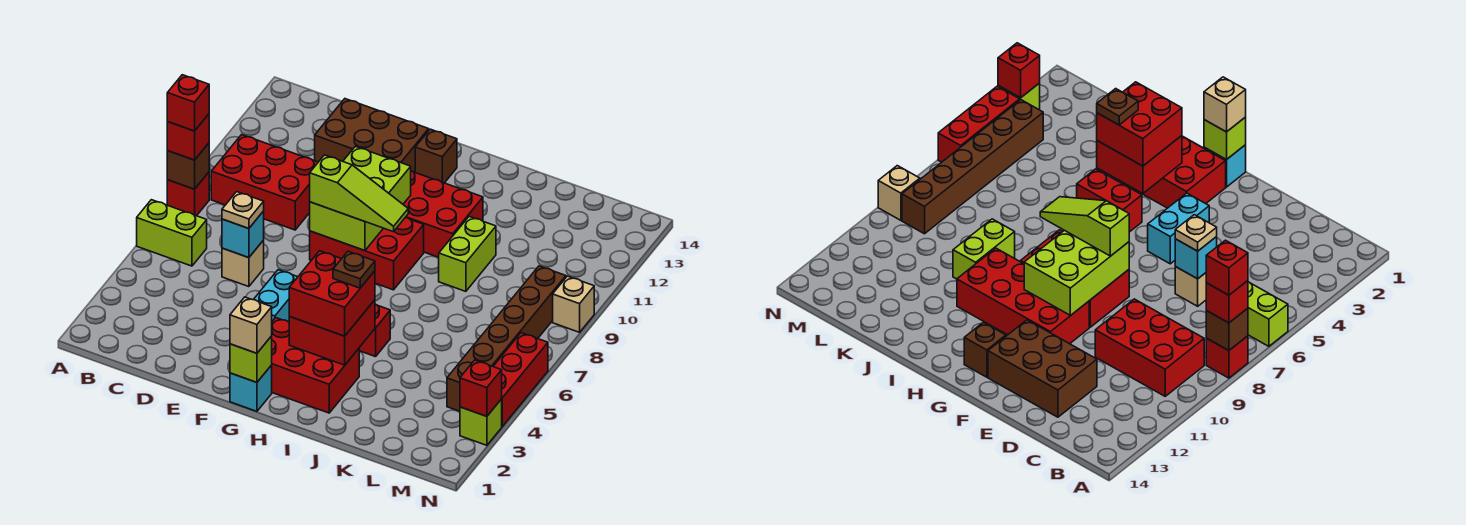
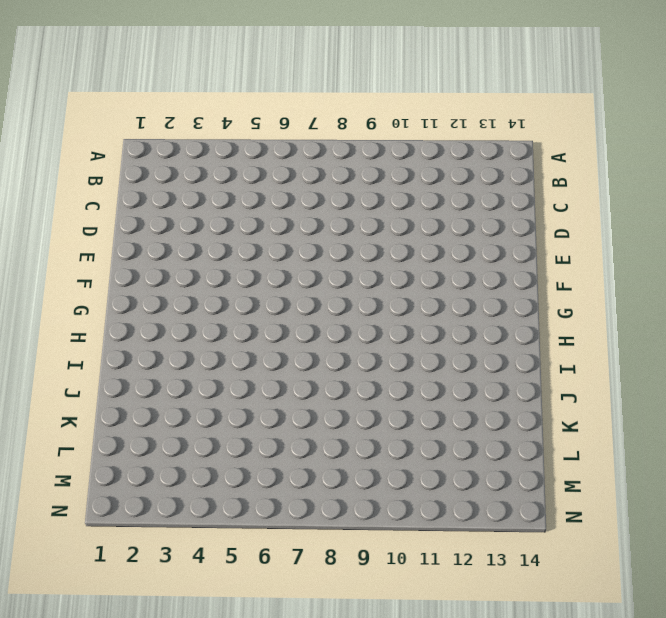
none -> lime brick A6:B6 level 1
none -> red brick A8 level 1
none -> red brick B9:D10 level 1
none -> tan brick D6 level 1

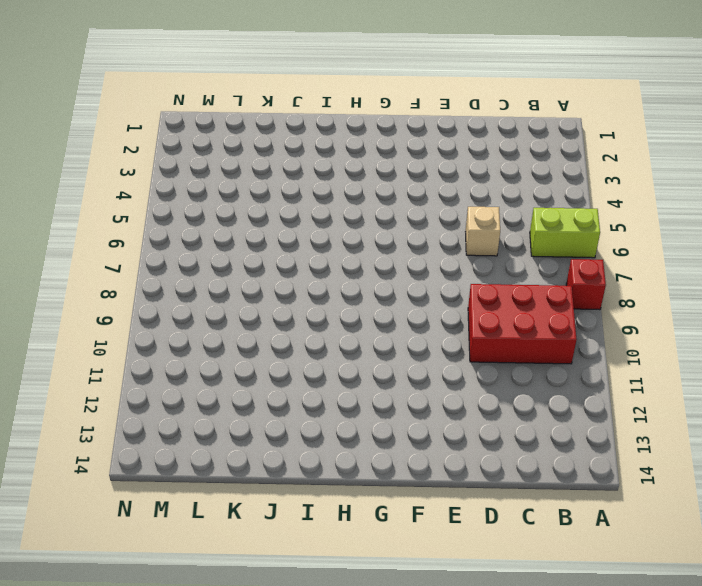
none -> brown brick D12:F13 level 1
none -> cyan brick F4:F5 level 1
none -> red brick F8:H9 level 1
none -> red brick F10:I11 level 1

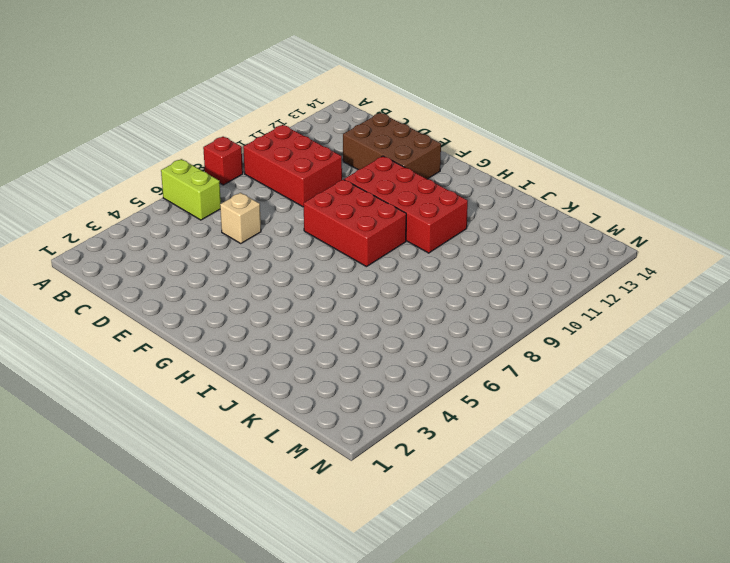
none -> cyan brick F4:F5 level 1
none -> cyan brick G1 level 1
none -> red brick G2:I3 level 1
none -> brown brick G13 level 1

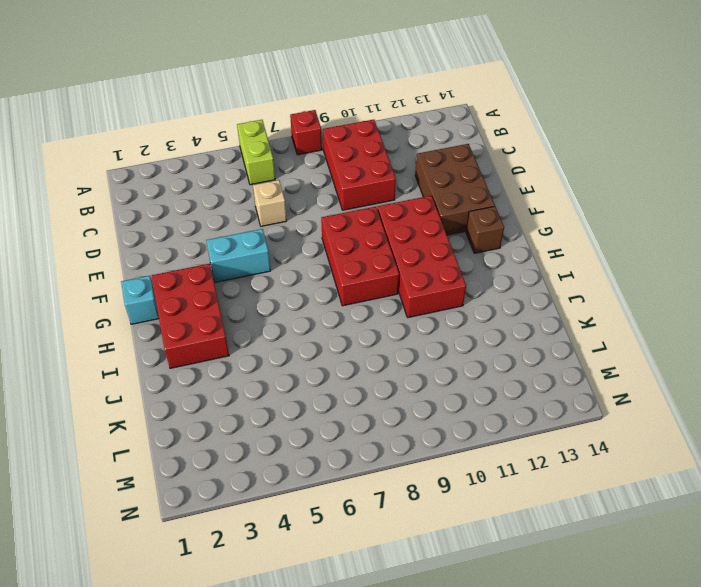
none -> red brick H5:I5 level 1
none -> lime brick J9:J10 level 1
none -> brown brick M4:M9 level 1
none -> lime brick N3 level 1

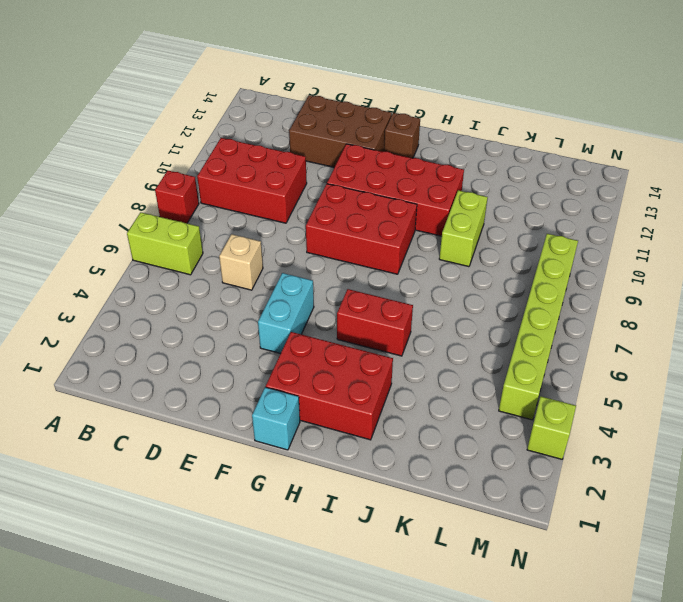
lime brick M4:M9 level 1 -> brown brick M4:M9 level 1
none -> red brick N4:N6 level 1
none -> tan brick N9 level 1
none -> brown brick A8 level 2
none -> cyan brick D6 level 2

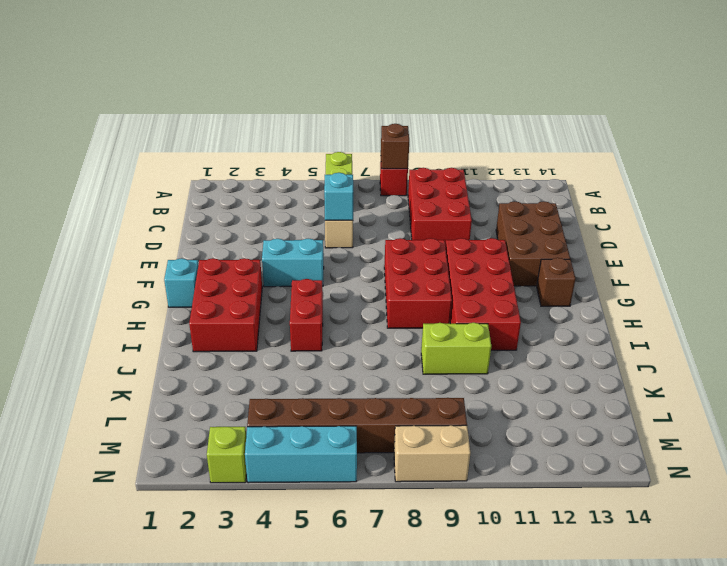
cyan brick N4:N6 level 1 -> red brick N4:N6 level 1
tan brick N8:N9 level 1 -> tan brick N9 level 1
none -> lime brick F8:G10 level 2
none -> lime brick G1 level 2
none -> red brick H3:I4 level 2
none -> red brick N3 level 2

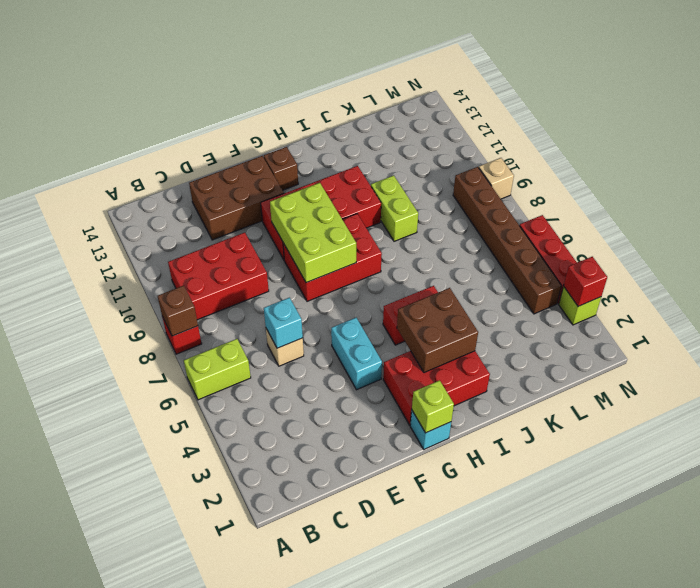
brown brick H3:I4 level 2 -> red brick H3:I4 level 2
none -> red brick A8 level 3
none -> tan plate D6 level 3
none -> lime slope F8:H8 level 3 top F
none -> tan brick G1 level 3

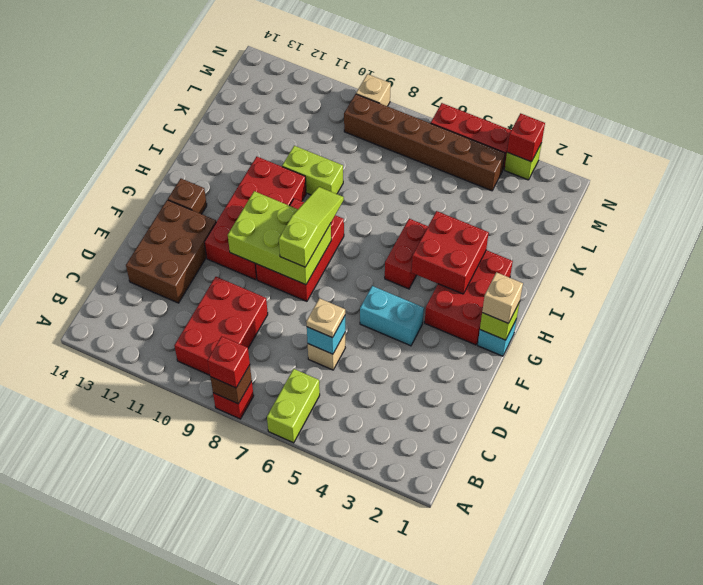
none -> red brick H3:I4 level 3
none -> red brick A8 level 4
none -> brown plate I4 level 4

